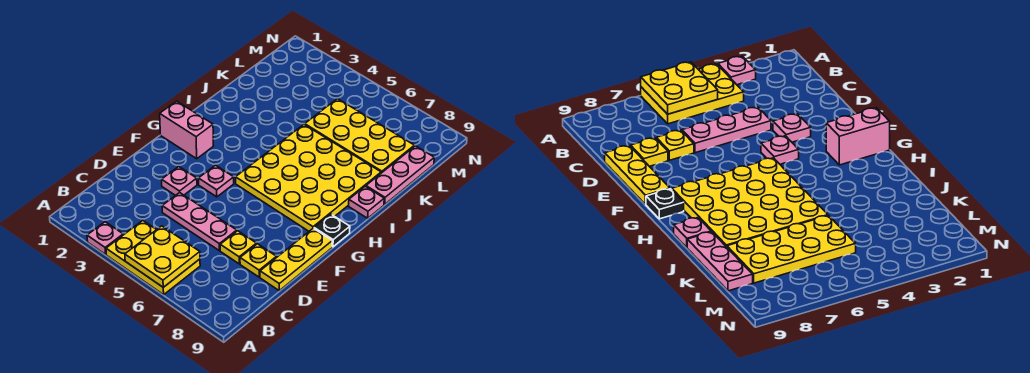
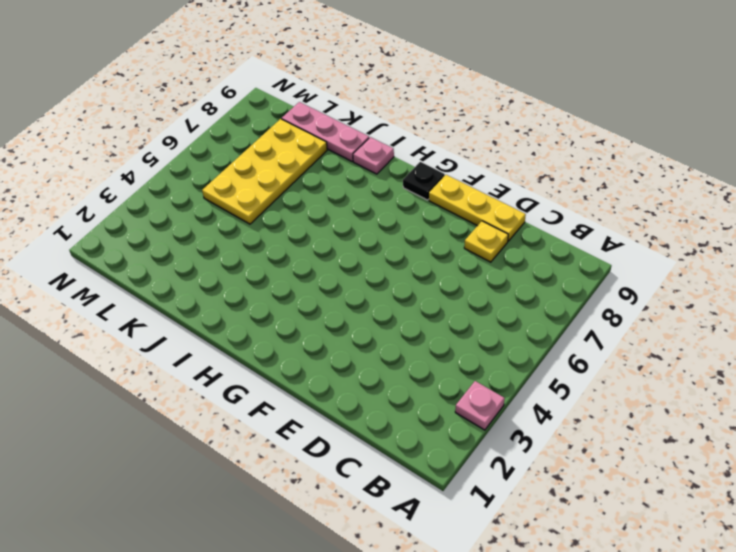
none -> yellow plate A4:B6 level 1
none -> pink plate D4:D6 level 1
none -> yellow plate D7 level 1

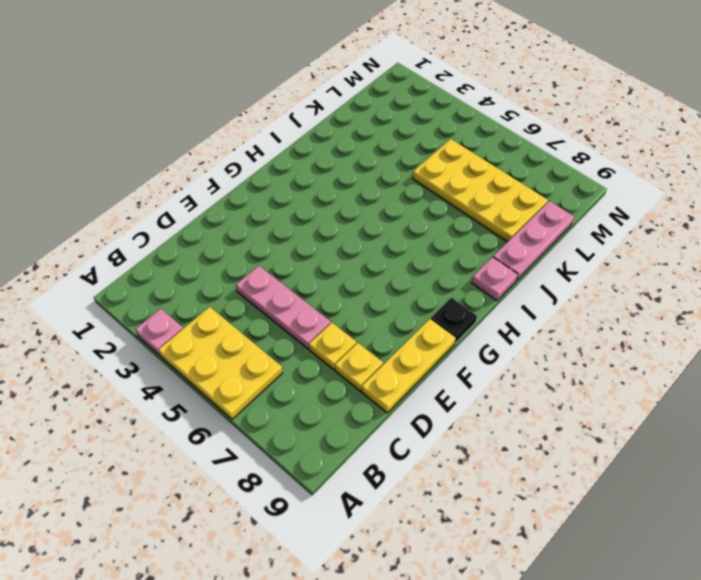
none -> pink plate E3 level 1
none -> pink plate F4 level 1
none -> pink brick G1:G2 level 1

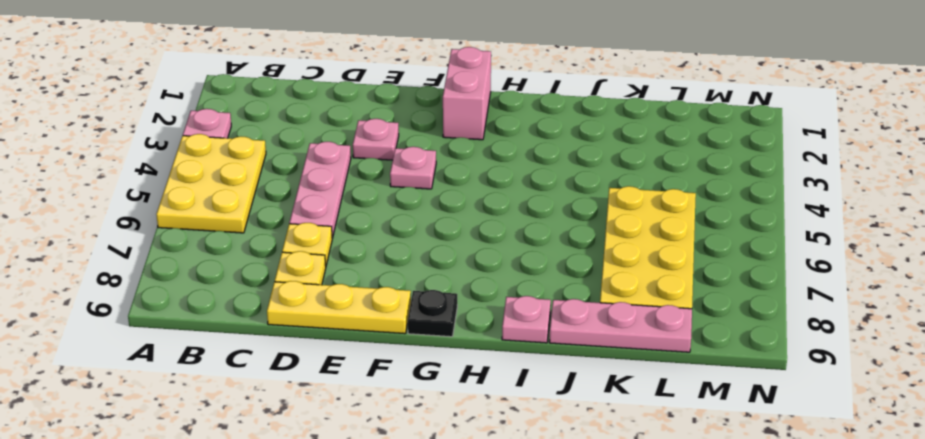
none -> yellow plate G5:J8 level 1
none -> yellow plate A5:B6 level 2

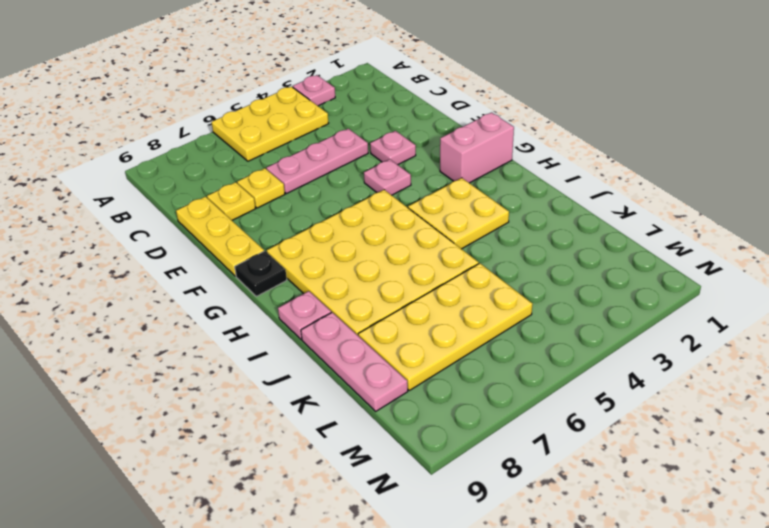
yellow plate H3:I4 level 1 -> yellow plate A5:B6 level 2

